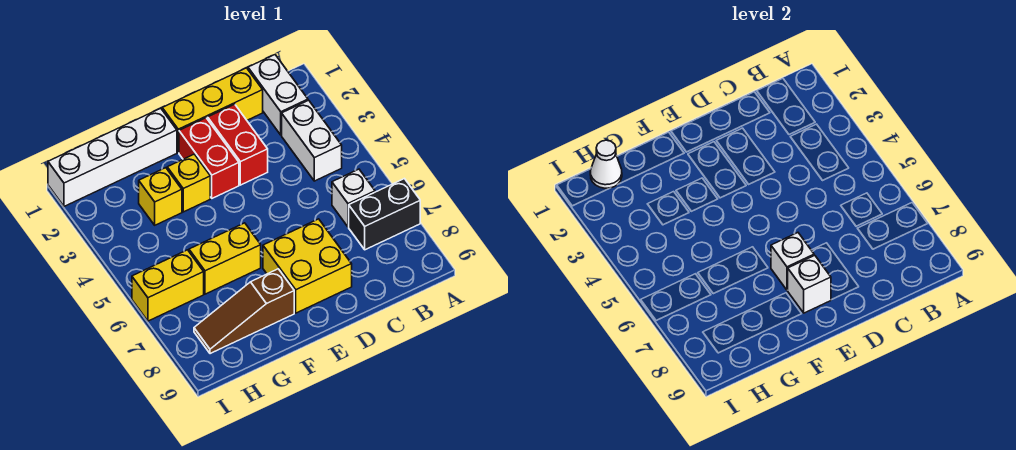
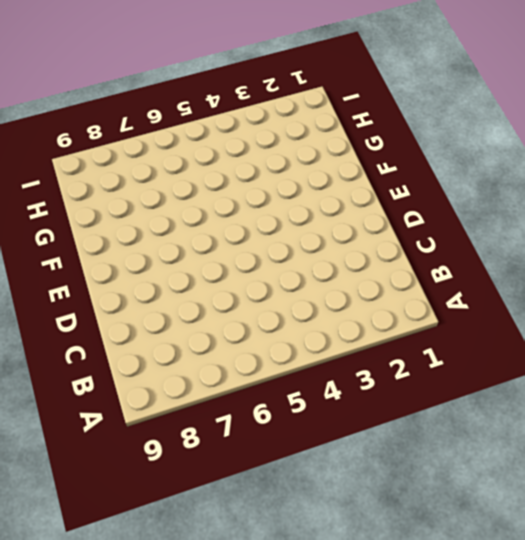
none -> black brick A7:B7 level 1
none -> white brick B1:B2 level 1
none -> white brick B3:B4 level 1

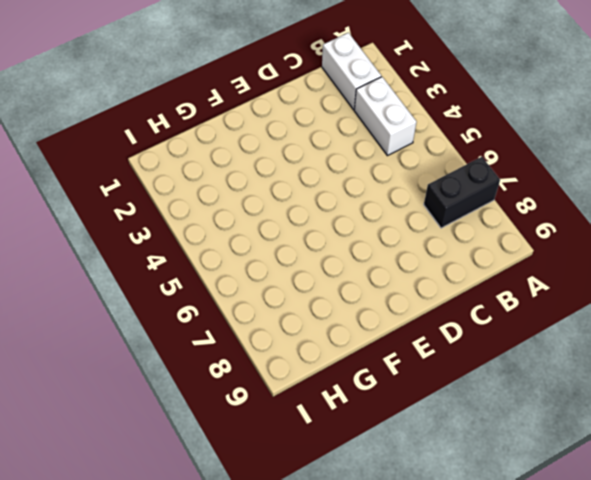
none -> white brick B6 level 1
none -> yellow brick C1:E1 level 1
none -> red brick D2:D3 level 1

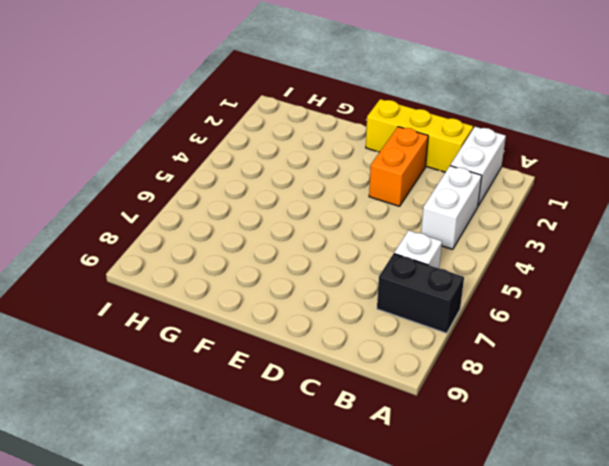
orange brick D2:D3 level 1 -> red brick D2:D3 level 1
none -> yellow brick D7:E8 level 1
none -> red brick E2:E3 level 1
none -> white brick F1:I1 level 1

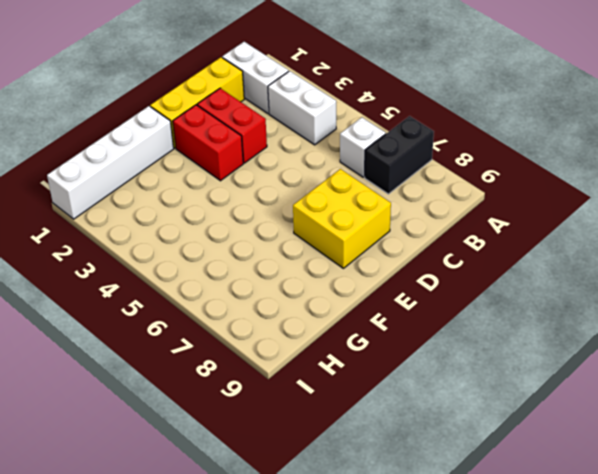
none -> yellow brick F3 level 1
none -> yellow brick F6:G6 level 1
none -> brown slope F8:H8 level 1 top F

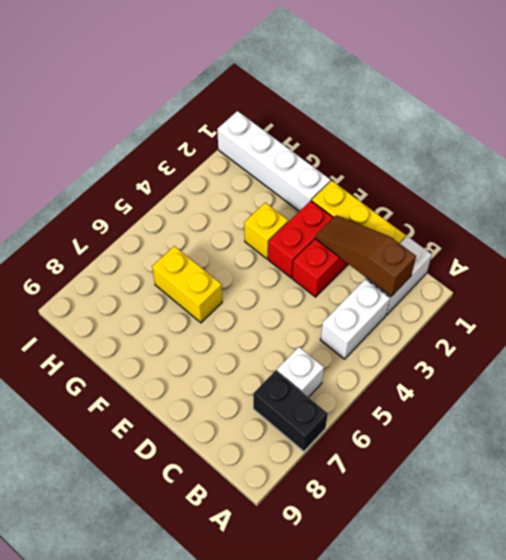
brown slope B2:D2 level 2 top B -> brown slope F8:H8 level 1 top F
none -> yellow brick D7:E8 level 1
none -> yellow brick G3 level 1
none -> yellow brick H6:I6 level 1

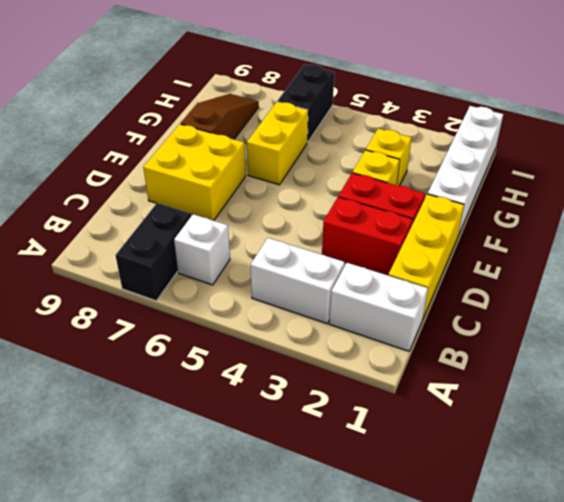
black brick H6:I6 level 1 -> yellow brick H6:I6 level 1
none -> white brick E7 level 2
none -> white brick E8 level 2
none -> white cone H1 level 2

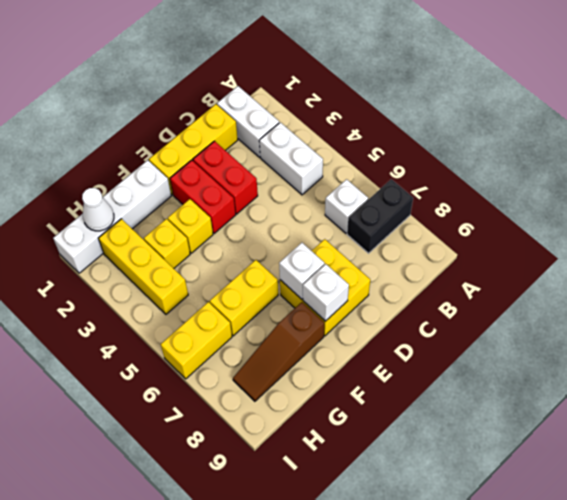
yellow brick H2:H4 level 1 -> none

